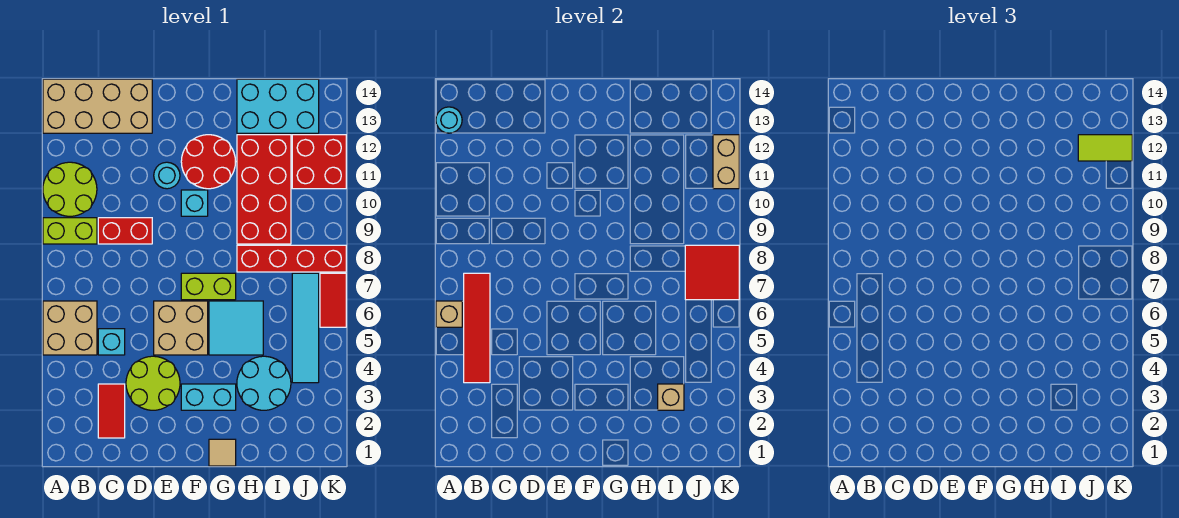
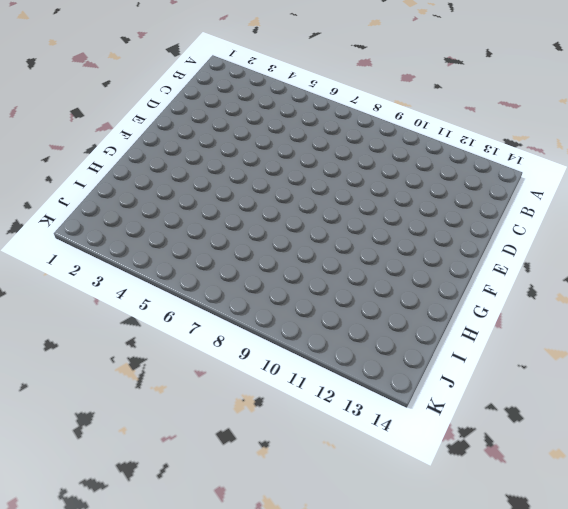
none -> tan brick A5:B6 level 1
none -> lime brick A9:B9 level 1
none -> lime round brick A10:B11 level 1
none -> tan brick A13:D14 level 1

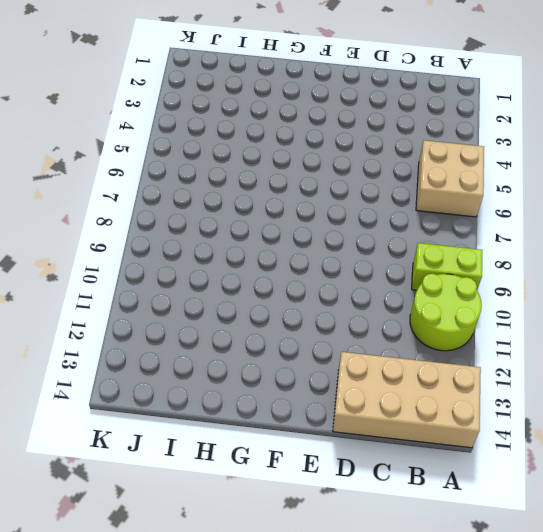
none -> red tile C2:C3 level 1
none -> cyan brick C5 level 1
none -> red brick C9:D9 level 1
none -> lime round brick D3:E4 level 1

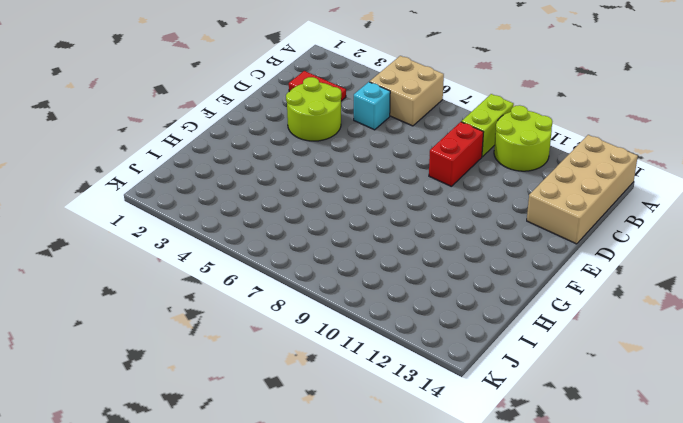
none -> tan brick E5:F6 level 1
none -> cyan round brick E11 level 1
none -> cyan brick F3:G3 level 1
none -> lime brick F7:G7 level 1

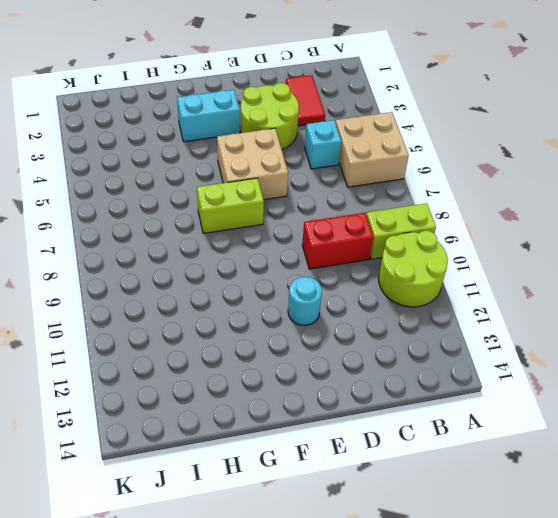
none -> tan brick A13:D14 level 1
none -> cyan brick F10 level 1
none -> red round brick F11:G12 level 1
none -> tan tile G1 level 1

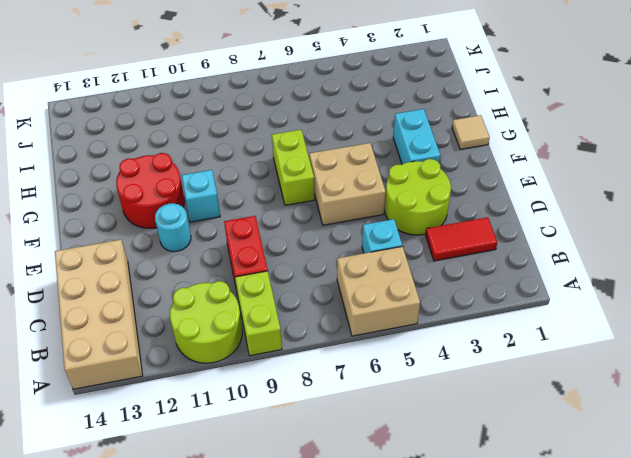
none -> cyan tile G5:H6 level 1
none -> cyan round brick H3:I4 level 1
none -> red brick H8:K8 level 1
none -> red brick H9:I12 level 1

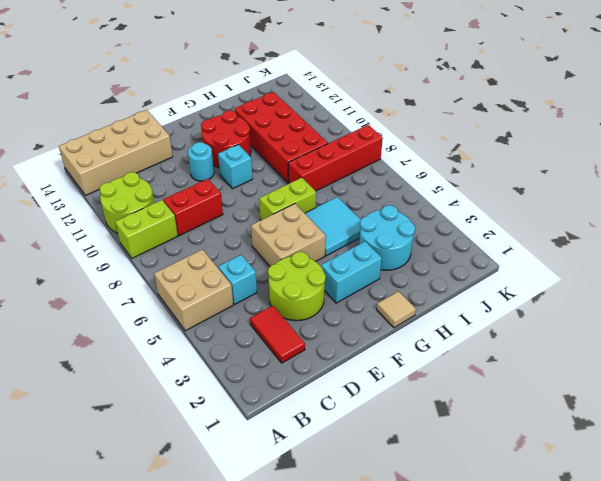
none -> cyan brick H13:J14 level 1
none -> cyan tile J4:J7 level 1
none -> red brick J11:K12 level 1
none -> red tile K6:K7 level 1

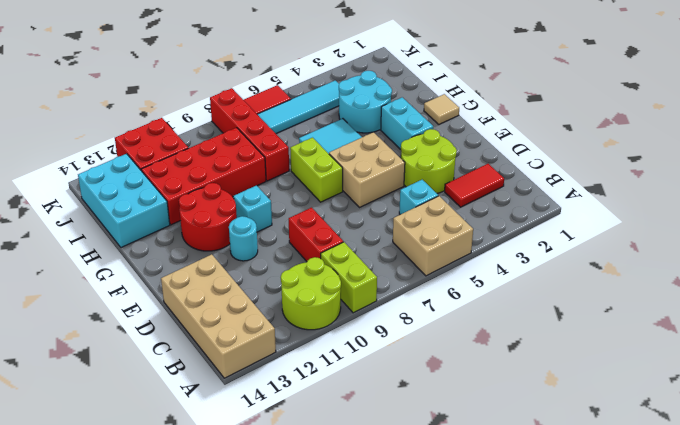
none -> tan brick A6 level 2
none -> cyan round brick A13 level 2
none -> red tile B4:B7 level 2
none -> tan brick I3 level 2

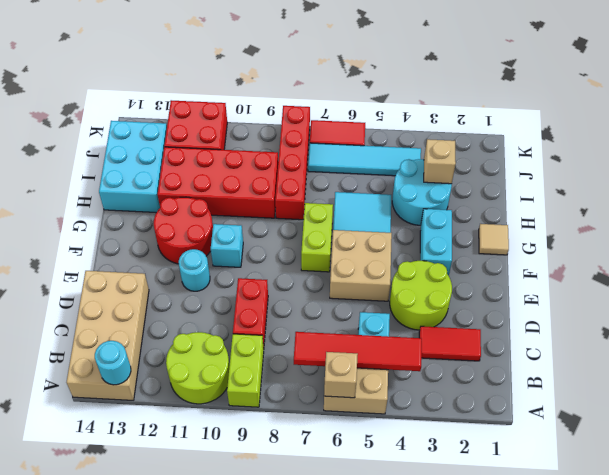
none -> red tile J7:K8 level 2
none -> tan brick K11:K12 level 2
none -> lime tile J12:K12 level 3

